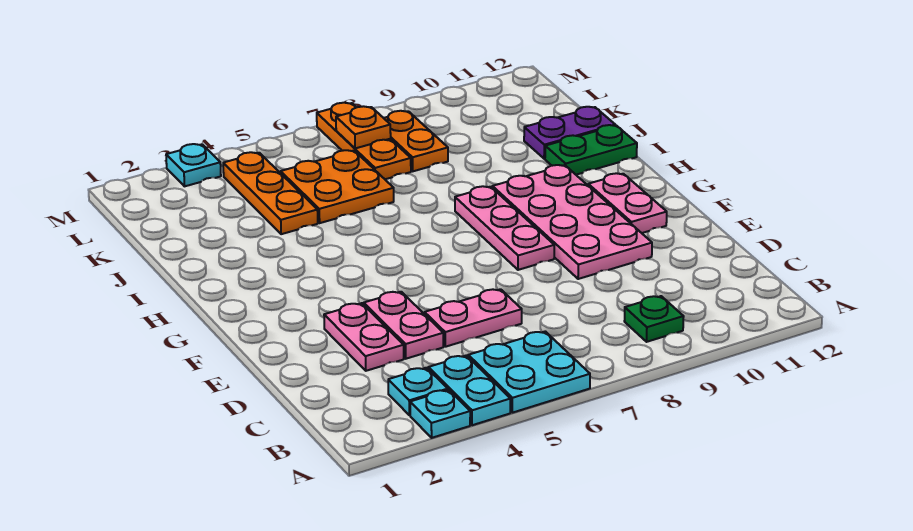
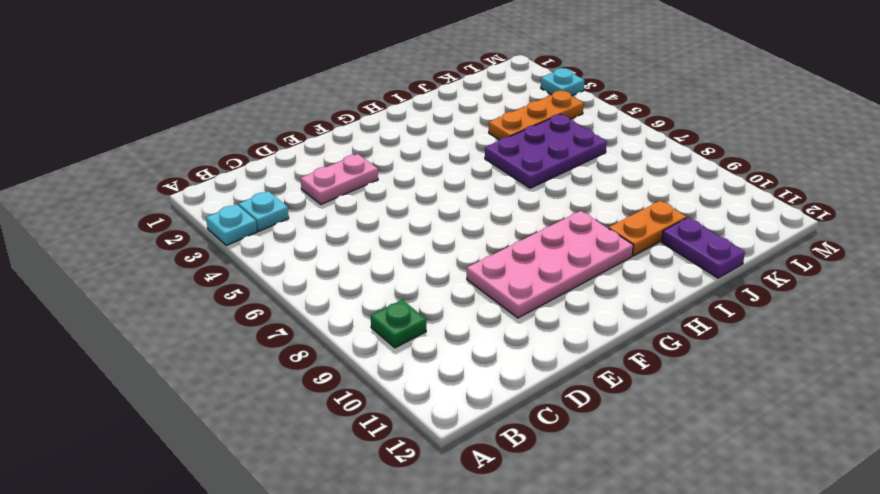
purple plate I5:K6 level 1 -> orange plate J5:K6 level 1
orange plate I10:J10 level 1 -> orange plate K8:L8 level 1
none -> cyan plate A4:B4 level 1
none -> cyan plate A5:B6 level 1
none -> pink plate D4:E4 level 1

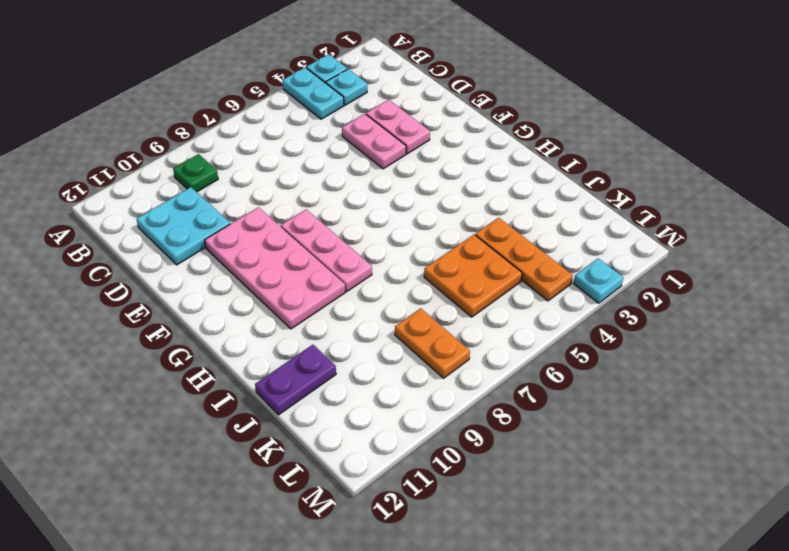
cyan plate C10:D11 level 1 -> cyan plate A5:B6 level 1
none -> pink plate D5:D6 level 1
none -> pink plate F11:G11 level 1
none -> green plate I11:I12 level 1

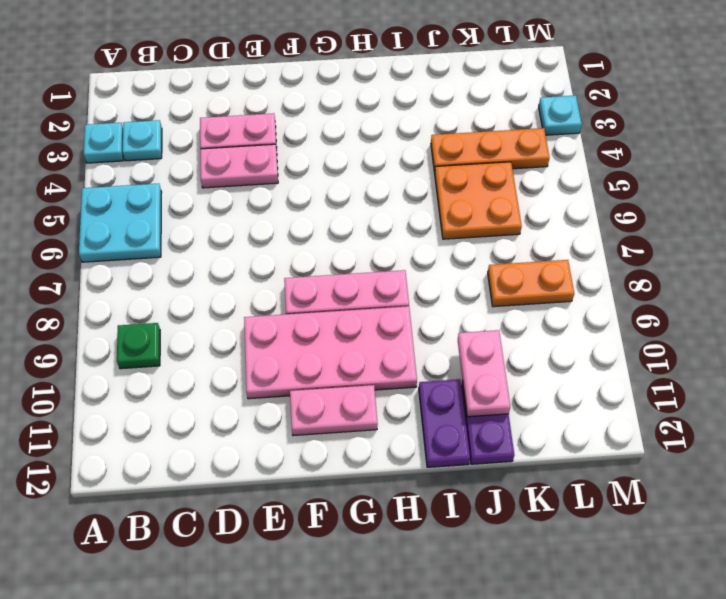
purple plate I11:I12 level 1 -> green plate I11:I12 level 1
pink plate J10:J11 level 2 -> pink plate D5:D6 level 1
none -> cyan plate A4:B4 level 1
none -> orange plate K7:M7 level 1
none -> orange plate L7 level 2

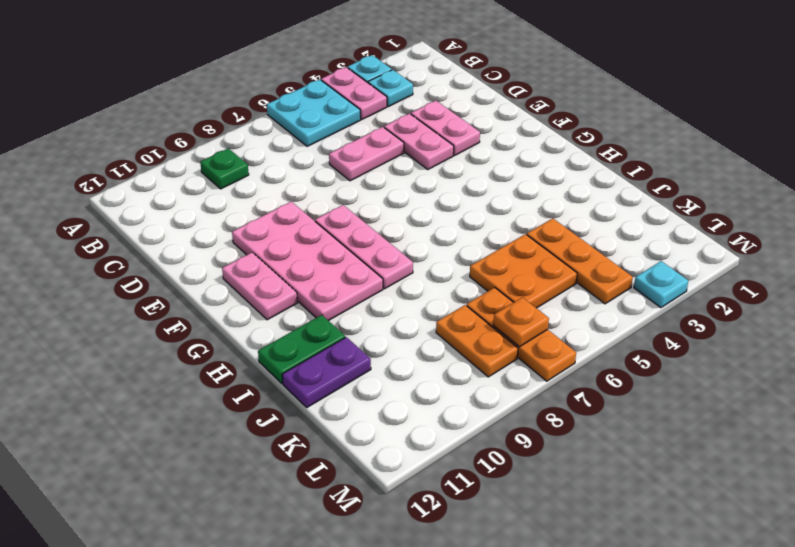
pink plate A4:B4 level 1 -> cyan plate A4:B4 level 1

